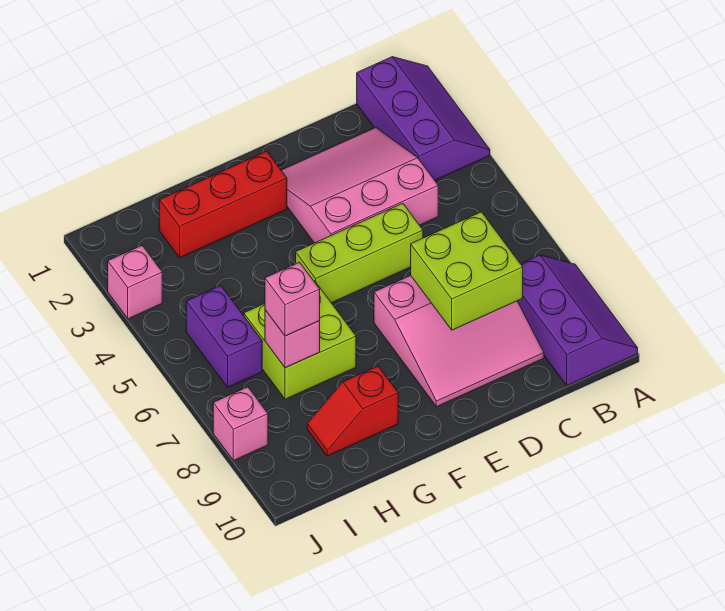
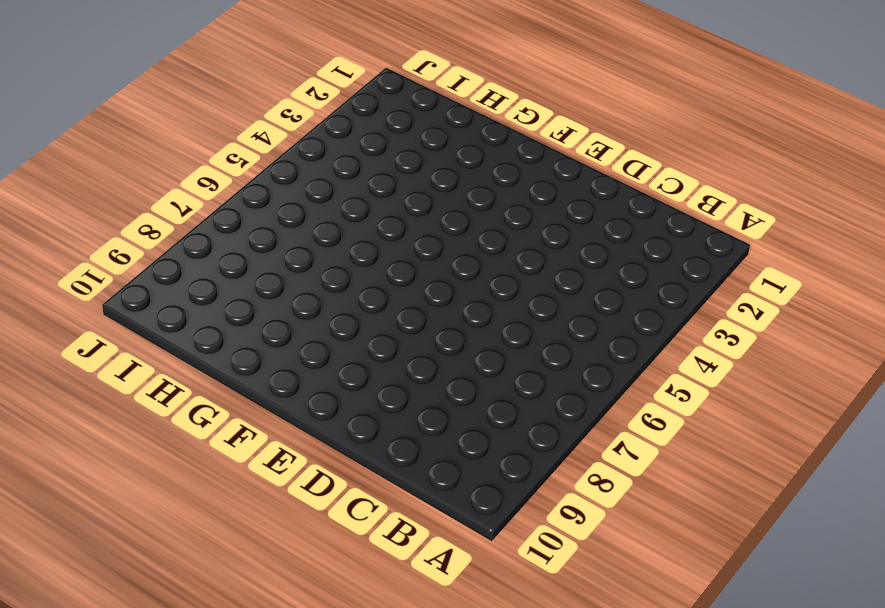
none -> purple slope A1:B3 level 1 top B
none -> purple slope A8:B10 level 1 top B
none -> pink slope C2:E4 level 1 top 4

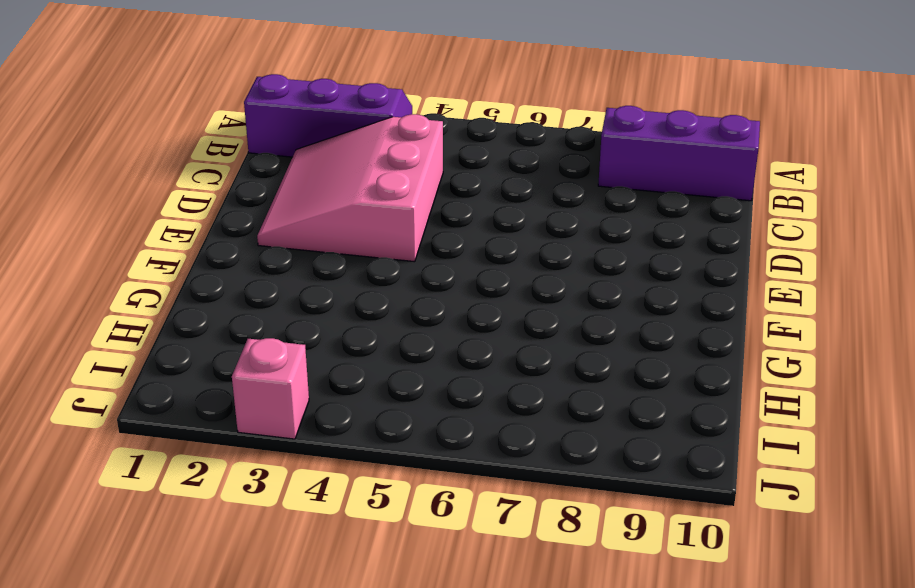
none -> pink slope C7:E9 level 1 top 7
none -> lime brick D5:F5 level 1
none -> red brick F2:H2 level 1

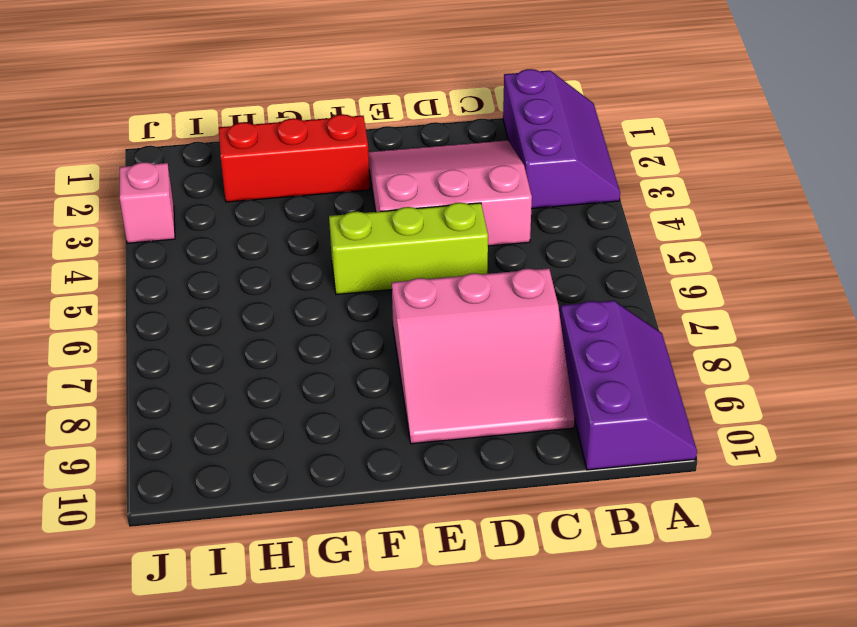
none -> lime brick G6:H7 level 1
none -> red slope G9:H9 level 1 top G
none -> purple brick I5:I6 level 1

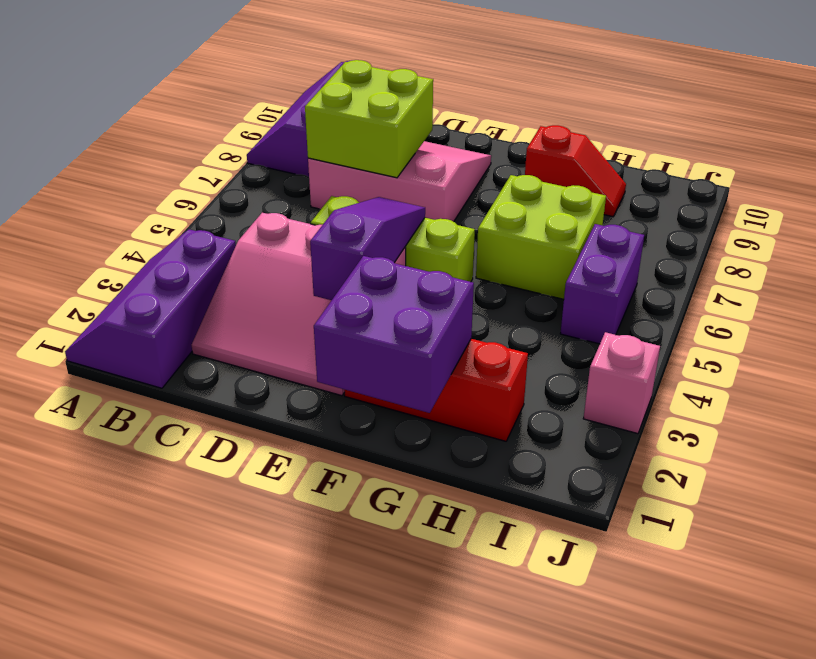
purple slope E3:E5 level 2 top 3 -> none
purple brick F1:G2 level 2 -> none
none -> pink brick J8 level 1
none -> pink brick H7 level 2
none -> pink brick H7 level 3

